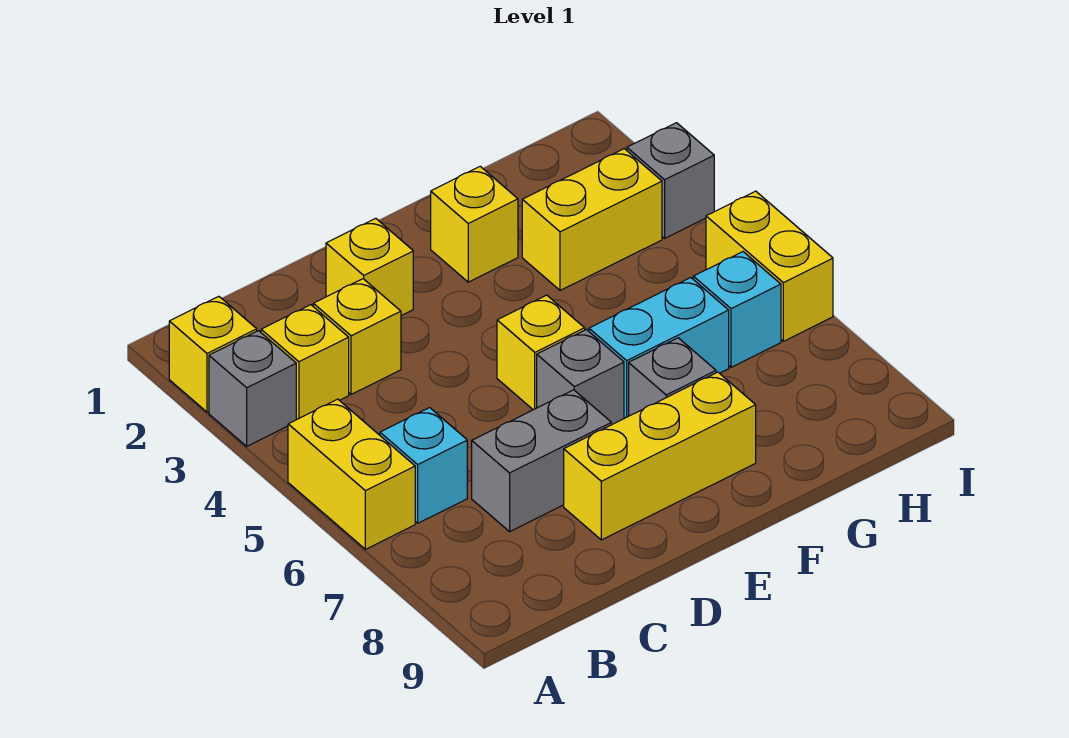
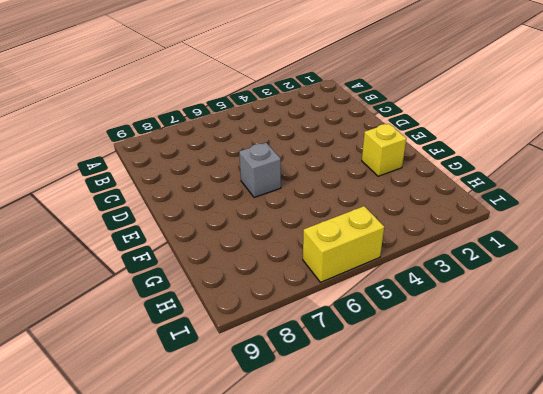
none -> yellow brick A2 level 1
none -> grey brick A3 level 1
none -> yellow brick A5:A6 level 1

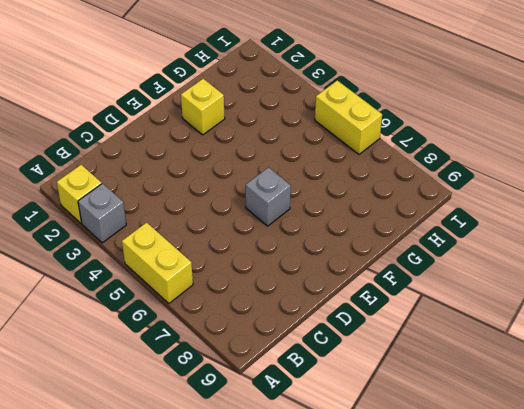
none -> yellow brick B3 level 1
none -> cyan brick B6 level 1
none -> yellow brick C3 level 1

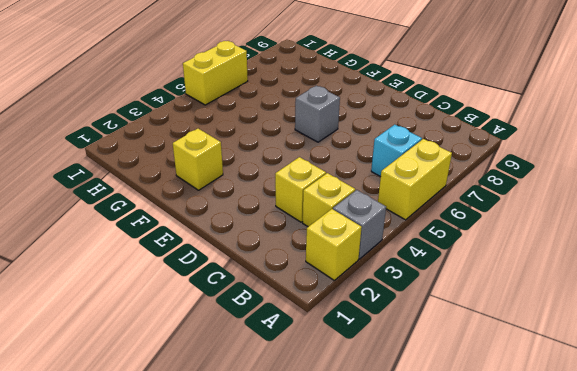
none -> grey brick C7:D7 level 1
none -> yellow brick D2 level 1
none -> yellow brick D8:F8 level 1

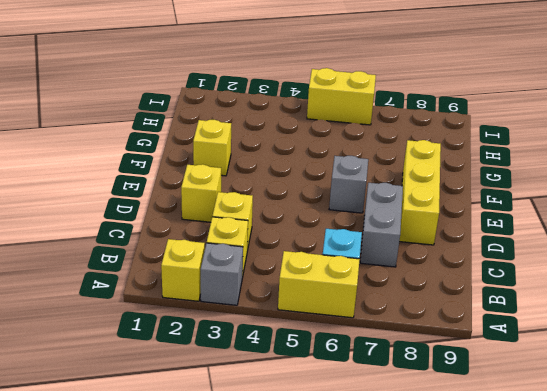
none -> yellow brick E5 level 1
none -> cyan brick F6:G6 level 1
none -> grey brick F7 level 1

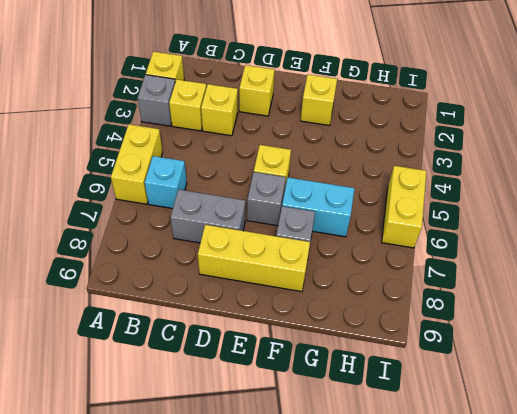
none -> yellow brick G3:H3 level 1
none -> cyan brick H6 level 1
none -> grey brick I3 level 1

